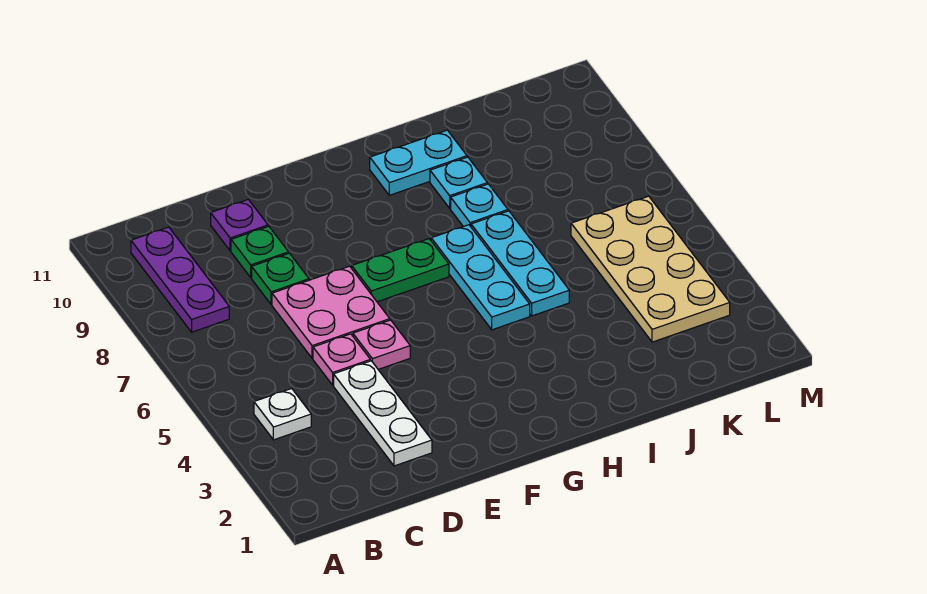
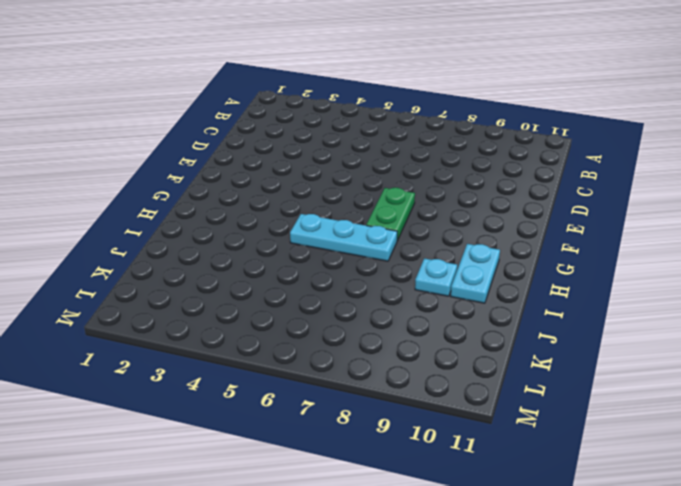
none -> white plate B4 level 1
none -> purple plate B8:B10 level 1
none -> white plate D2:D4 level 1

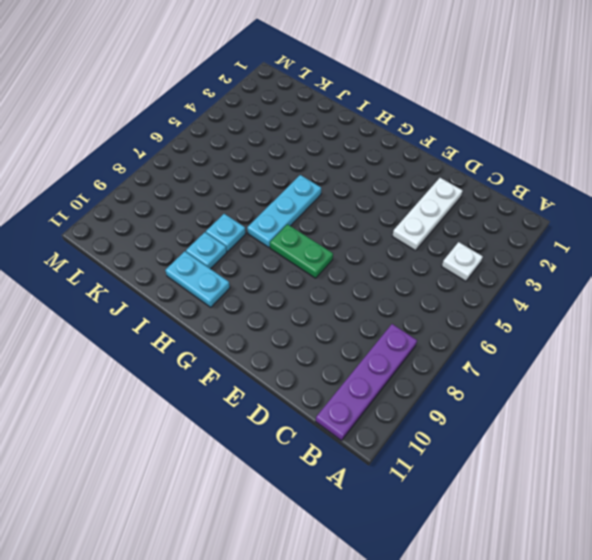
purple plate B8:B11 level 1 -> purple plate B8:B10 level 1
none -> pink plate D5 level 1
none -> pink plate D6:E7 level 1
none -> green plate D8 level 1

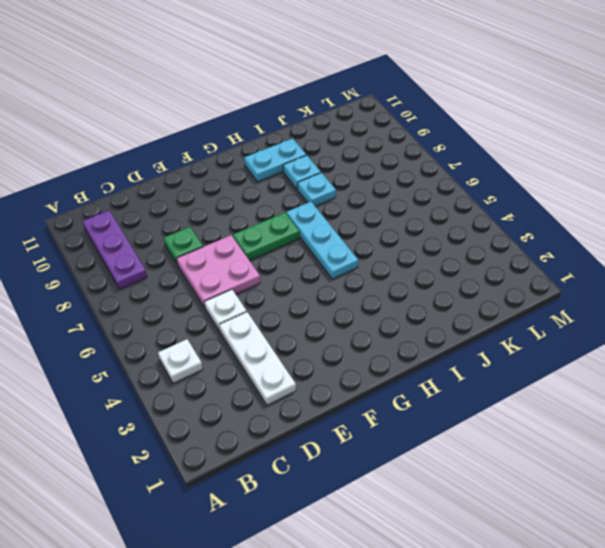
white plate D5 level 1 -> pink plate D5 level 1
none -> green plate D9 level 1
none -> purple plate D10 level 1
none -> pink plate E5 level 1

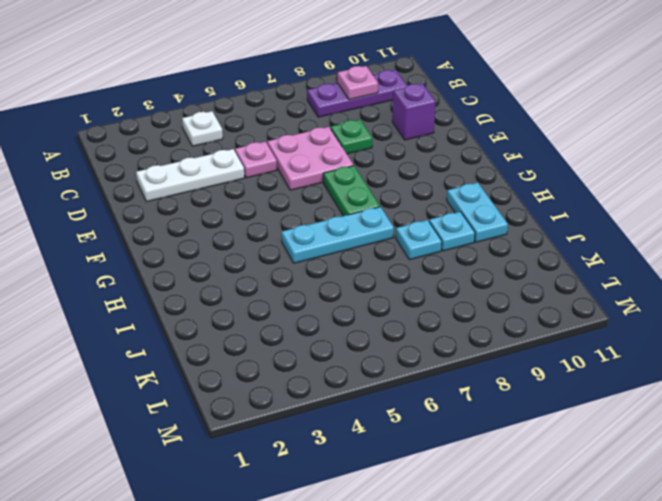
pink plate B9 level 2 -> pink plate E5 level 1
purple brick D10 level 1 -> purple plate D10 level 1
none -> green plate D9 level 1
none -> cyan plate I5:I7 level 1
none -> tan plate K3:L6 level 1

